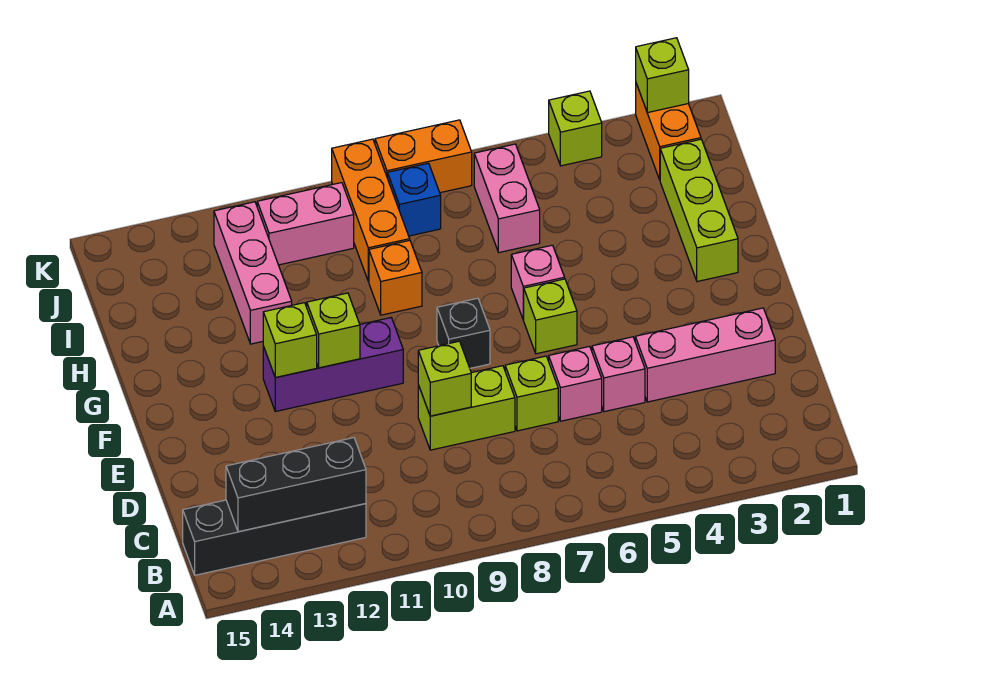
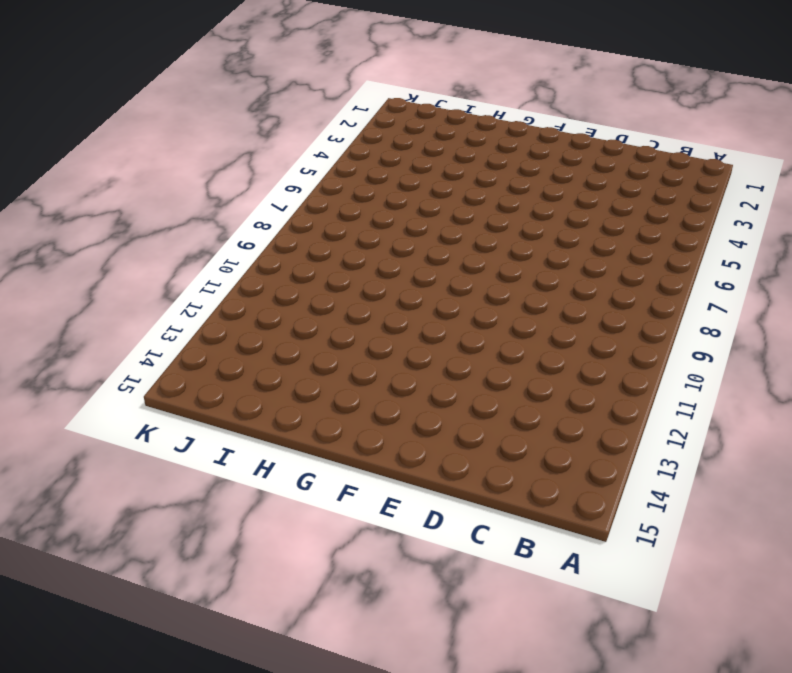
none -> black brick B12:B15 level 1
none -> pink brick D2:D4 level 1
none -> pink brick D5 level 1

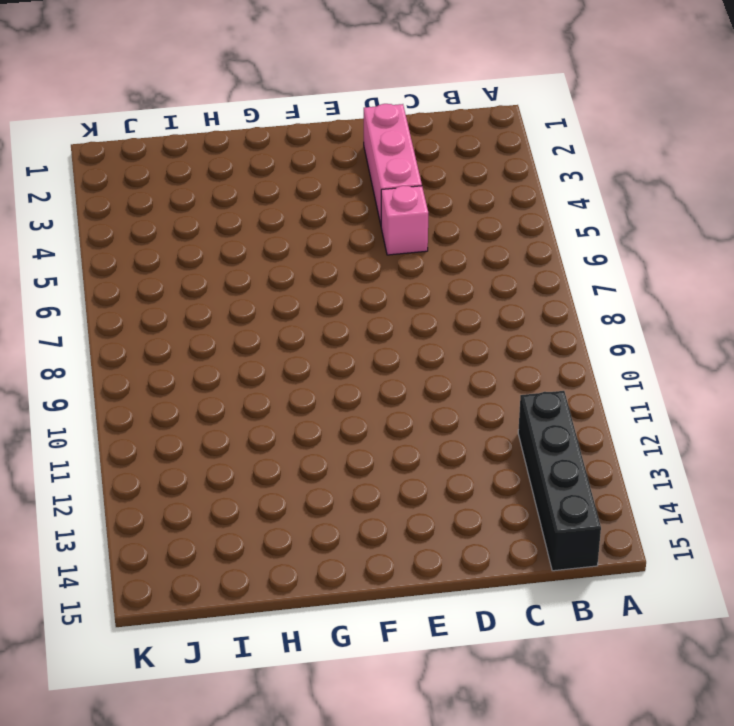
none -> pink brick D6 level 1
none -> lime brick D7 level 1
none -> lime brick D8:D9 level 1

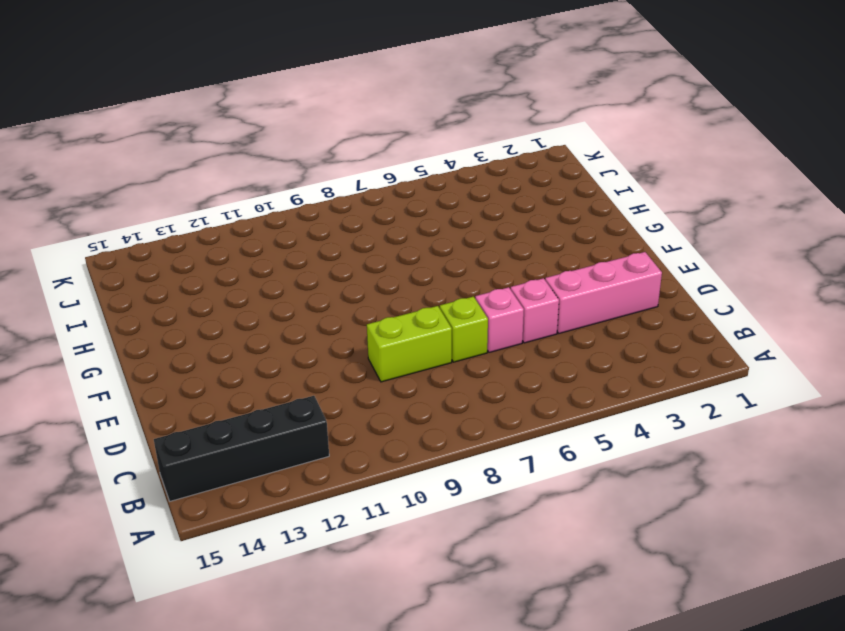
none -> lime brick F6 level 1
none -> black brick F8 level 1
none -> purple brick F10:F12 level 1

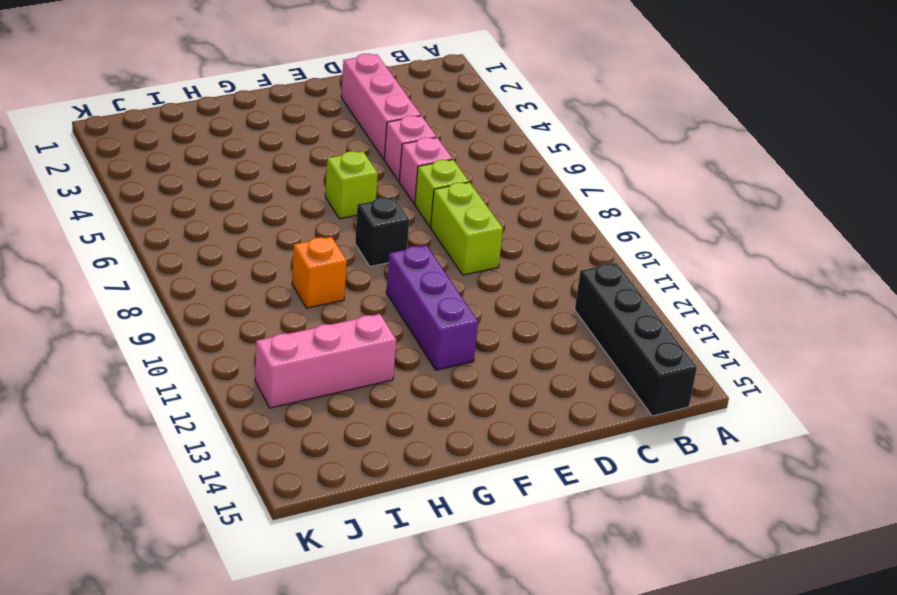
none -> lime brick G2:I2 level 1
none -> pink brick G6 level 1
none -> pink brick I6:J6 level 1

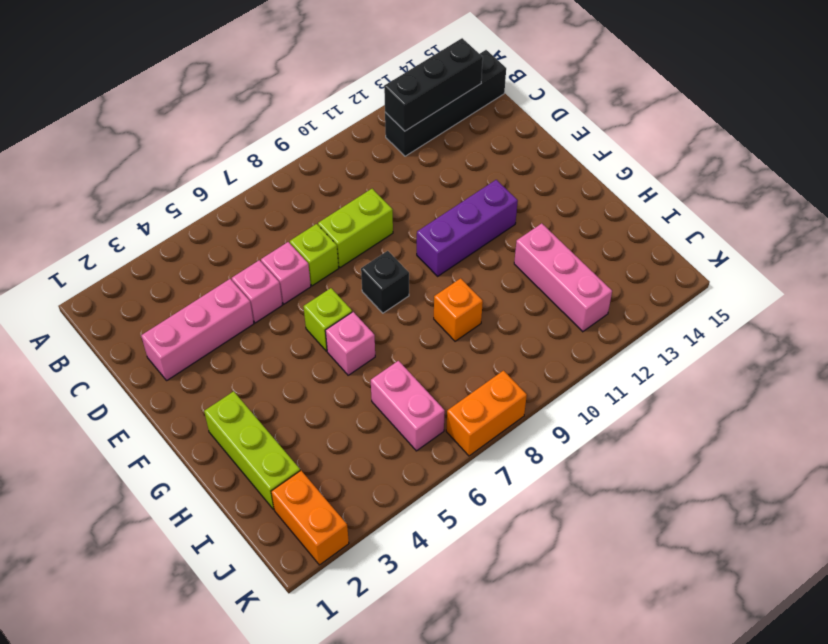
none -> orange brick I9:K9 level 1
none -> blue brick J8 level 1
none -> pink brick J10:J11 level 1

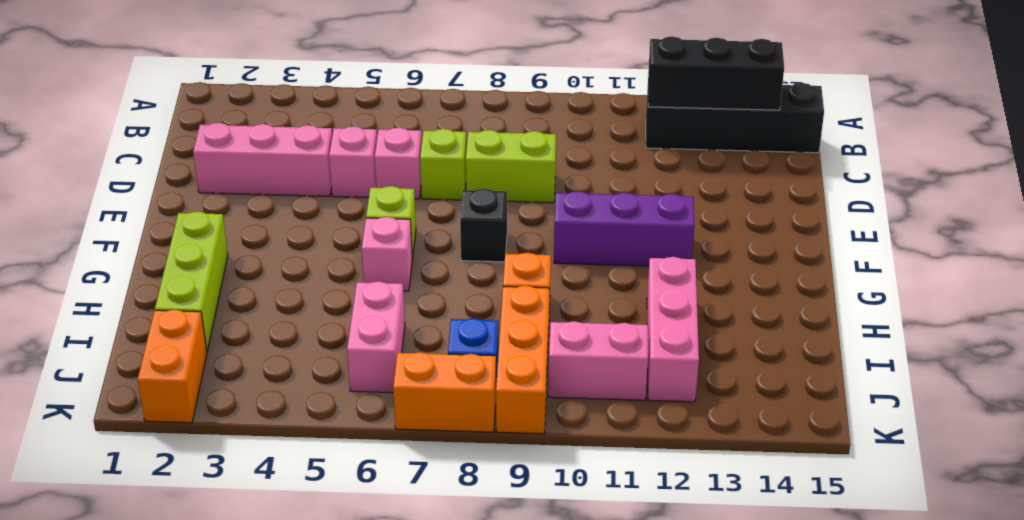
none -> lime brick K4 level 1
none -> lime brick D9 level 2
none -> lime brick F11 level 2

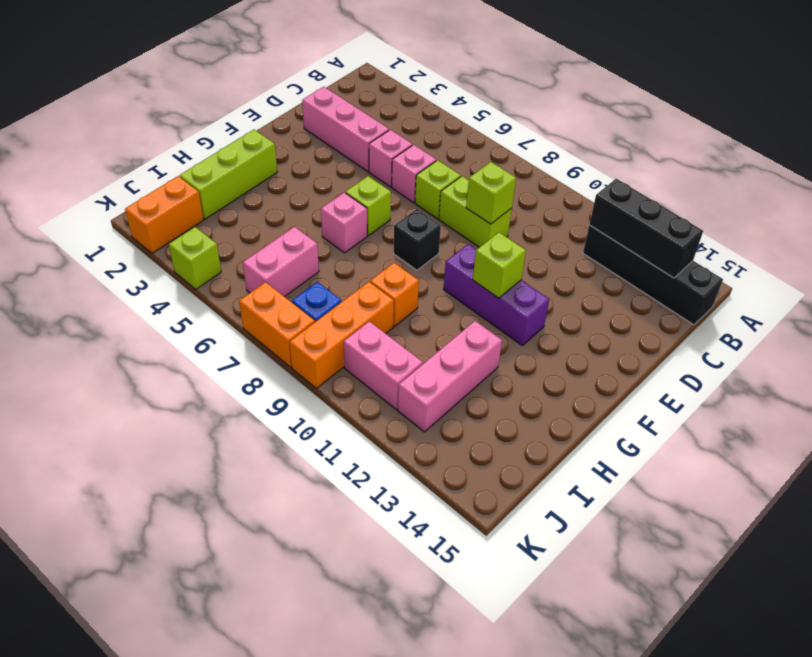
none -> lime brick F12 level 2
none -> lime brick K2 level 2

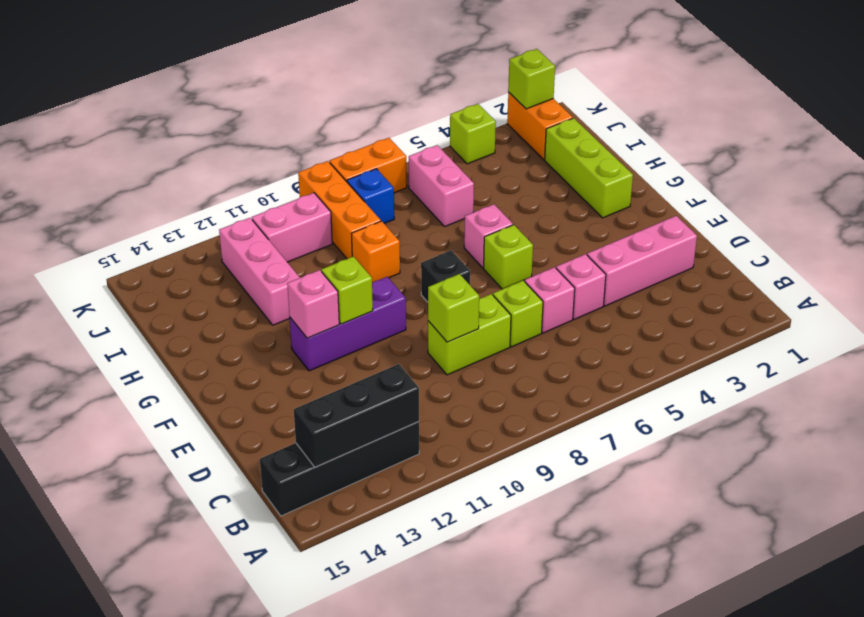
pink brick F12 level 2 -> lime brick F12 level 2

